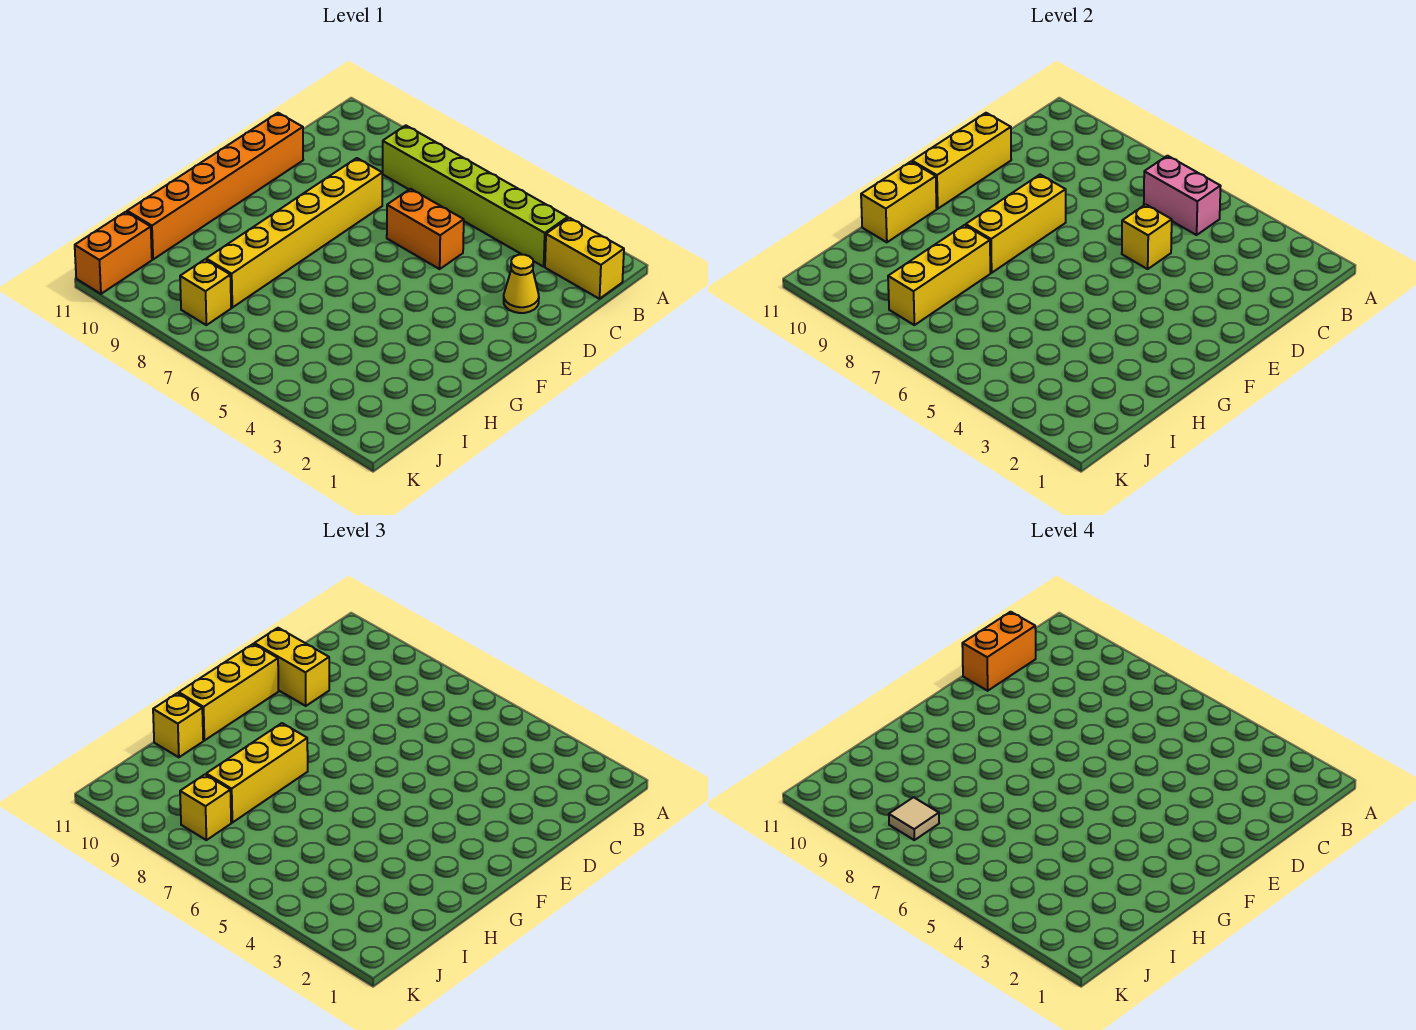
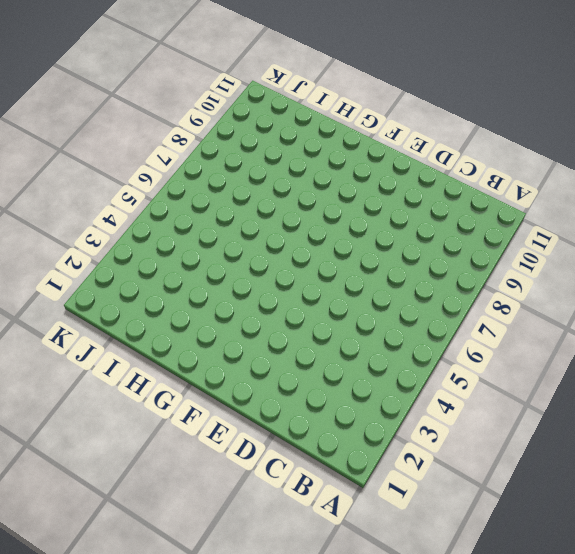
none -> yellow brick B1:B2 level 1
none -> lime brick B3:B8 level 1
none -> yellow cone D2 level 1

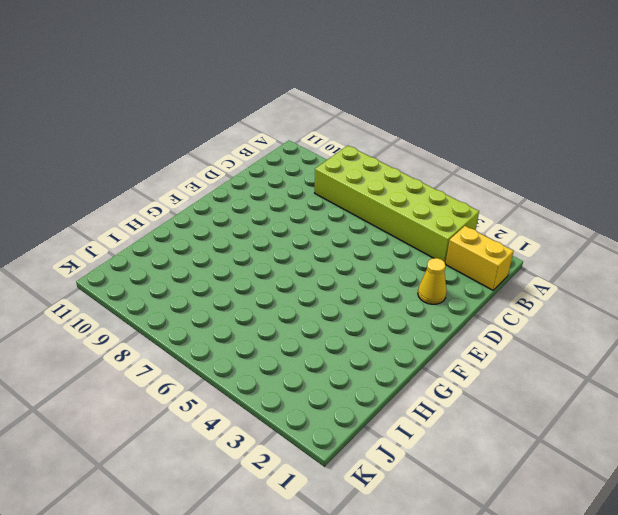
lime brick A3:B8 level 1 -> lime brick B3:B8 level 1
none -> orange brick D5:D6 level 1
none -> yellow brick D8:I8 level 1
none -> orange brick D11:I11 level 1

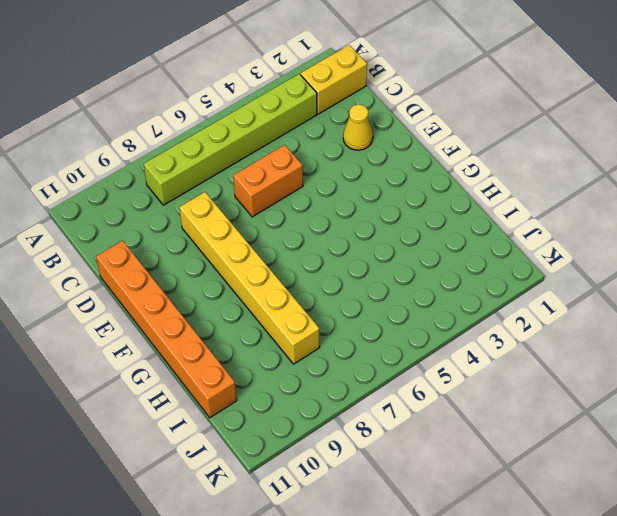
none -> yellow brick J8 level 1
none -> orange brick J11:K11 level 1
none -> pink brick B5:B6 level 2

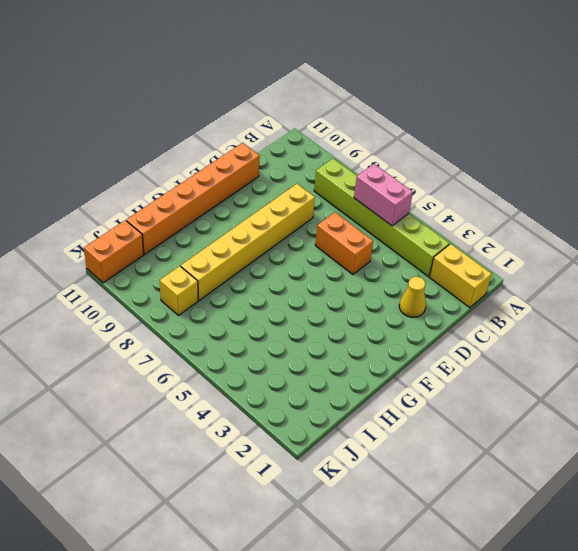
none -> yellow brick D5 level 2
none -> yellow brick D11:F11 level 2
none -> yellow brick E8:G8 level 2

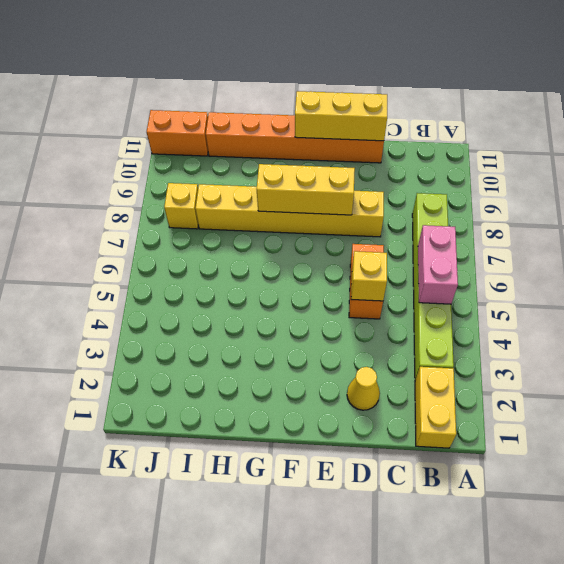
none -> yellow brick G11:H11 level 2
none -> yellow brick H8:J8 level 2
none -> yellow brick D10:D11 level 3

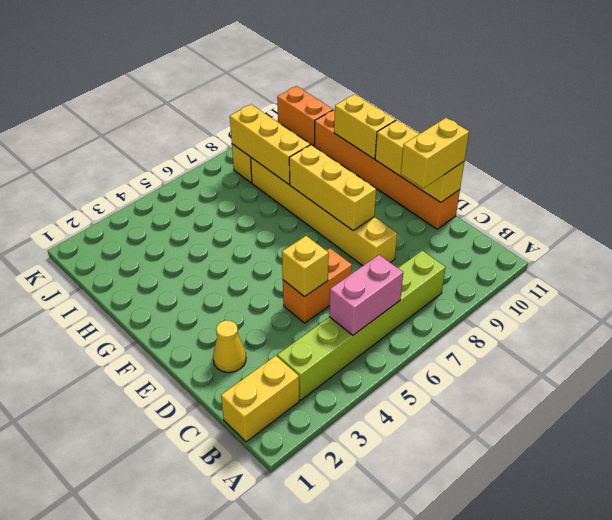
none -> yellow brick E11:G11 level 3
none -> yellow brick G8:I8 level 3
none -> yellow brick H11 level 3

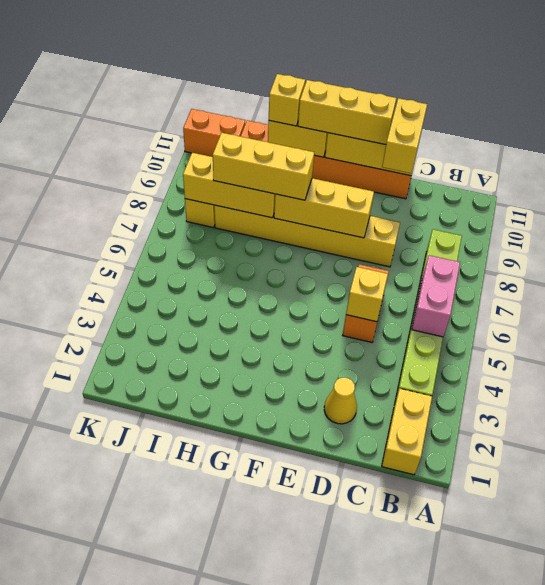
none -> yellow brick J8 level 3
none -> orange brick C11:D11 level 4
none -> tan tile J8 level 4

